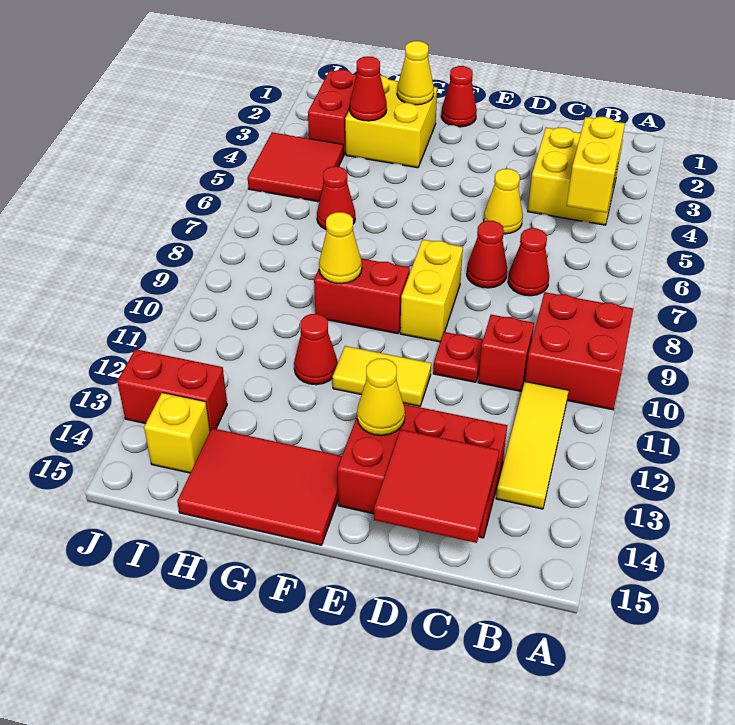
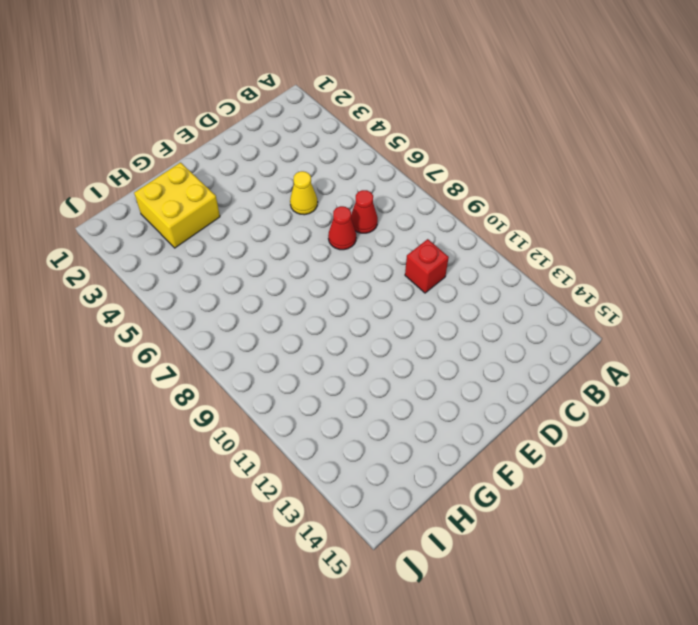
none -> red brick A9:B10 level 1
none -> yellow brick B3:C4 level 1
none -> yellow tile B11:B13 level 1

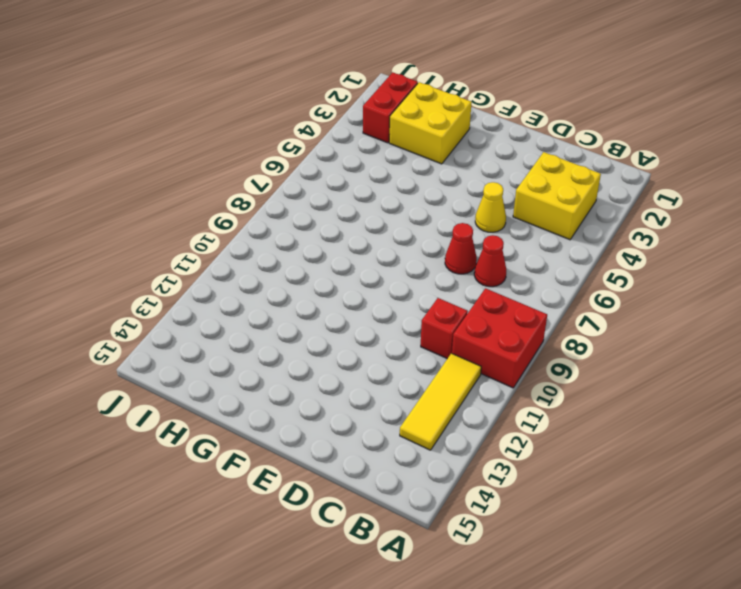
none -> red brick C13:E14 level 1
none -> red plate D10 level 1
none -> yellow brick E8:E9 level 1

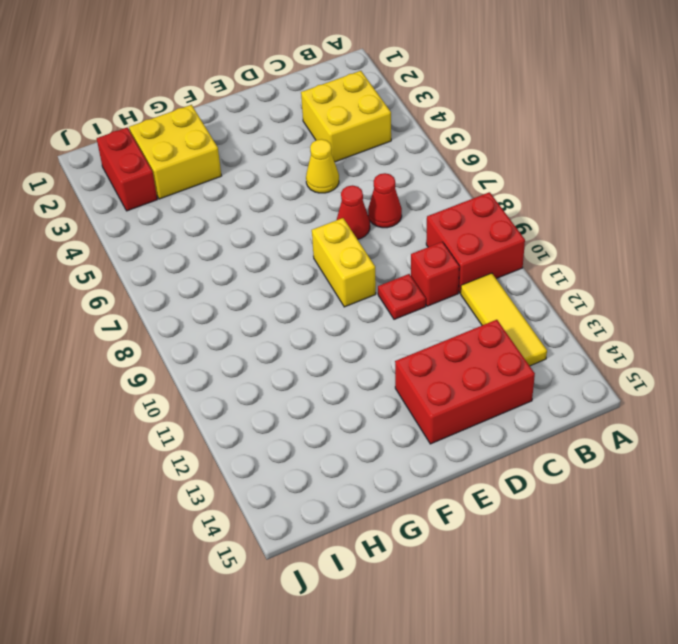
none -> yellow tile E11:F11 level 1
none -> red cone F1 level 1
none -> red brick F9:G9 level 1

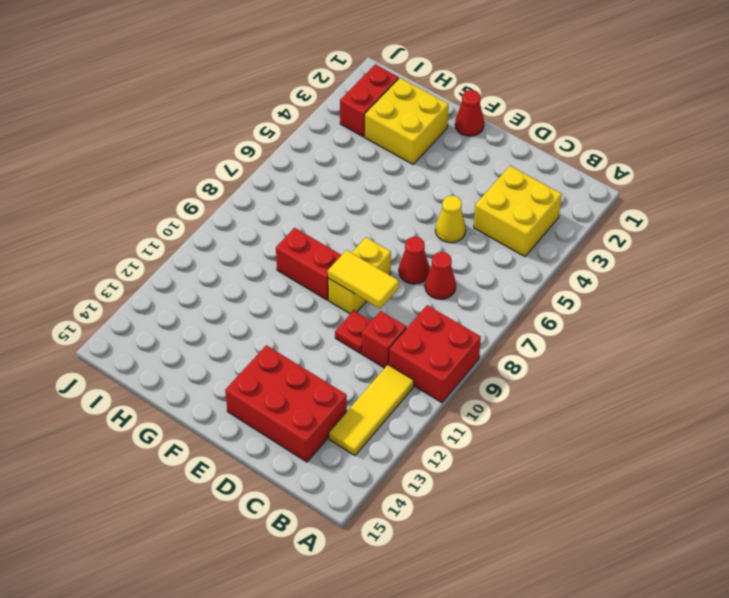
yellow tile D9:E9 level 2 -> yellow tile E11:F11 level 1
none -> red tile F14:H15 level 1
none -> red cone G11 level 1
none -> red cone H6 level 1

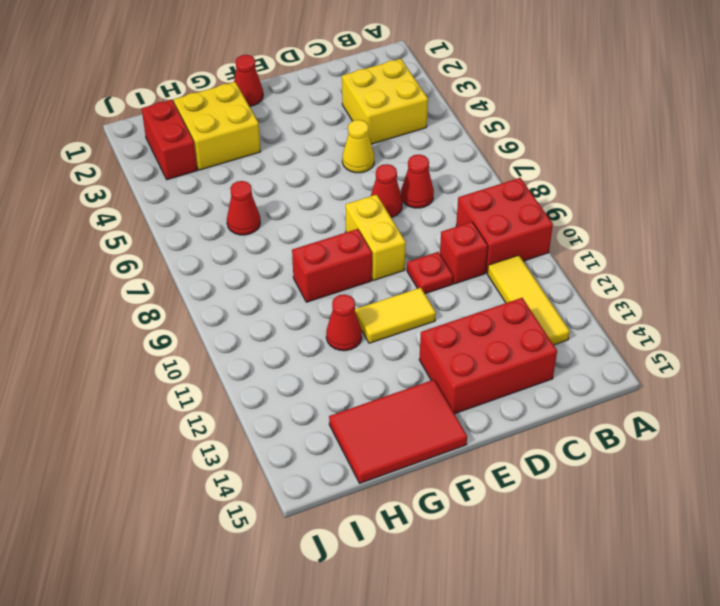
none -> red tile I4:J5 level 1
none -> red brick I13:J13 level 1
none -> yellow brick I14 level 1

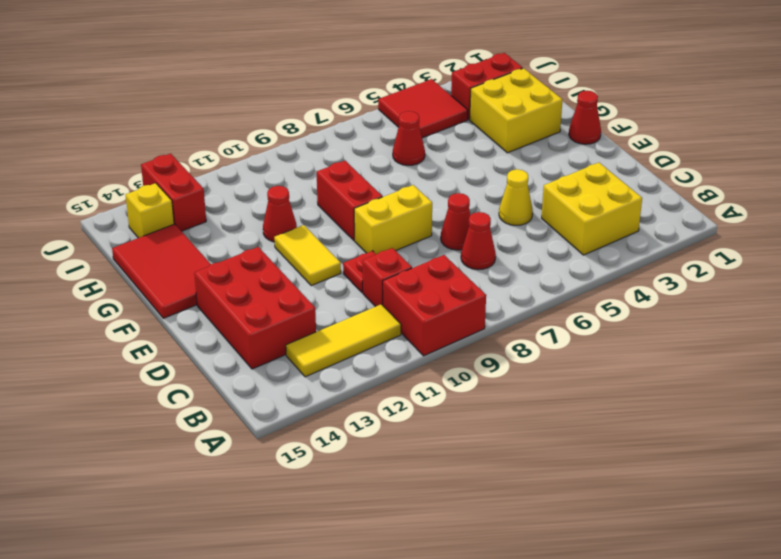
none -> yellow brick B4:B5 level 2
none -> red tile C14:D15 level 2
none -> yellow cone E13 level 2

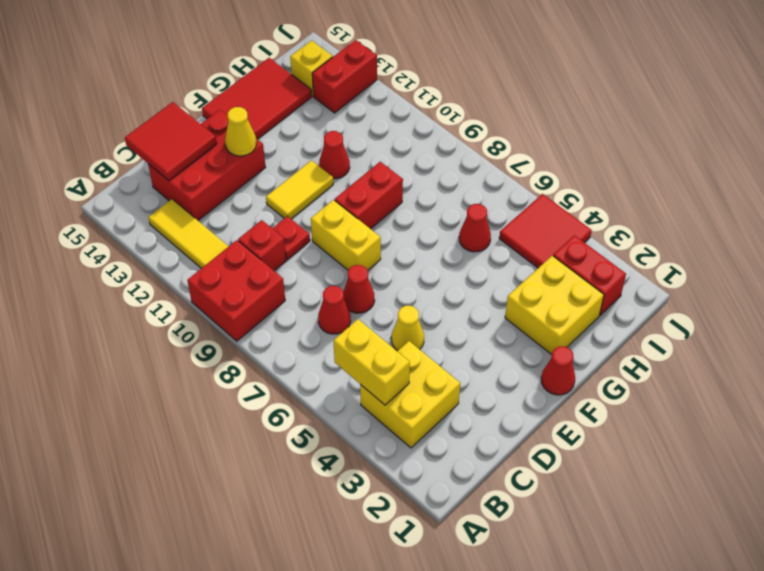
none -> yellow cone G2 level 2
none -> yellow cone G9 level 2
none -> red cone H3 level 2

